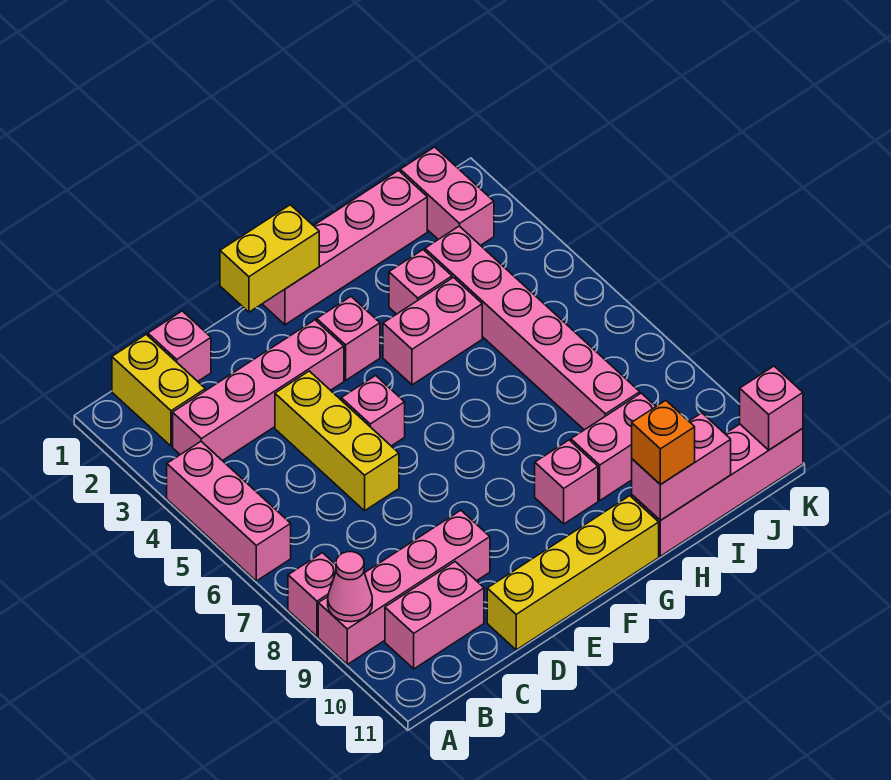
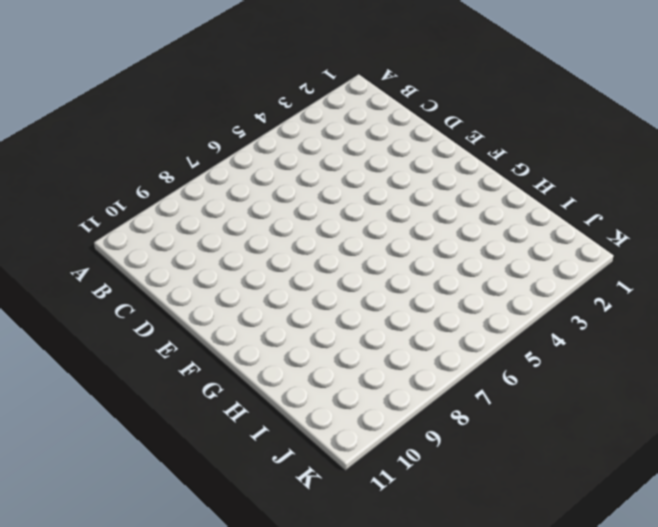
none -> pink brick A4:A6 level 1
none -> pink brick A8 level 1
none -> pink brick A9:D9 level 1

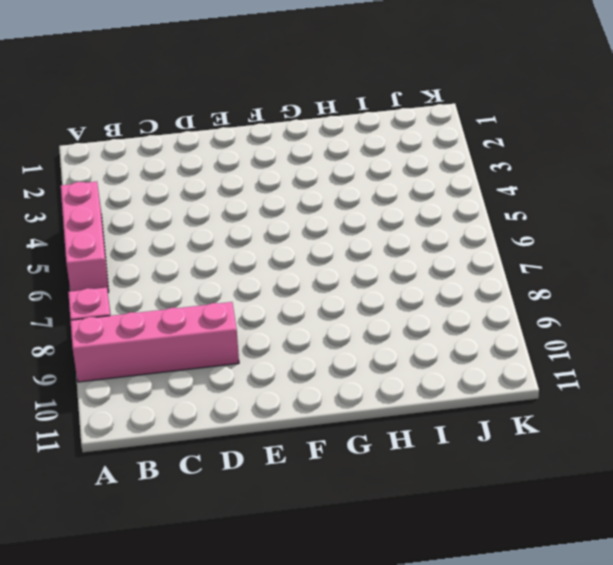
none -> yellow brick B1:B2 level 1
none -> pink brick B3:E3 level 1
none -> pink brick B10:C10 level 1

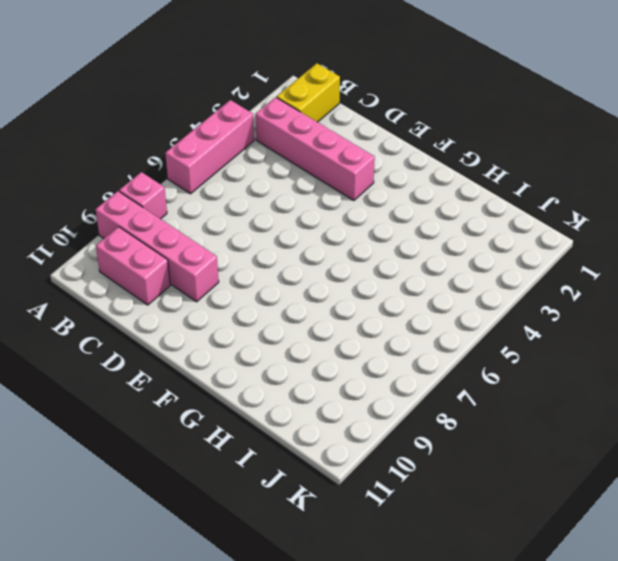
none -> pink brick C1 level 1
none -> yellow brick D4:D6 level 1
none -> yellow brick D11:G11 level 1

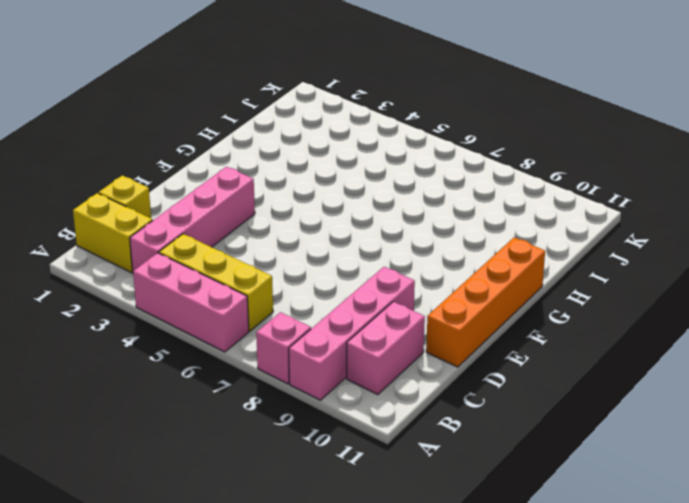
yellow brick B4:B6 level 1 -> yellow brick D4:D6 level 1
yellow brick C1 level 1 -> pink brick C1 level 1
orange brick D11:G11 level 1 -> yellow brick D11:G11 level 1
none -> pink brick E5 level 1
none -> pink brick F1:I1 level 1
none -> pink brick F3 level 1

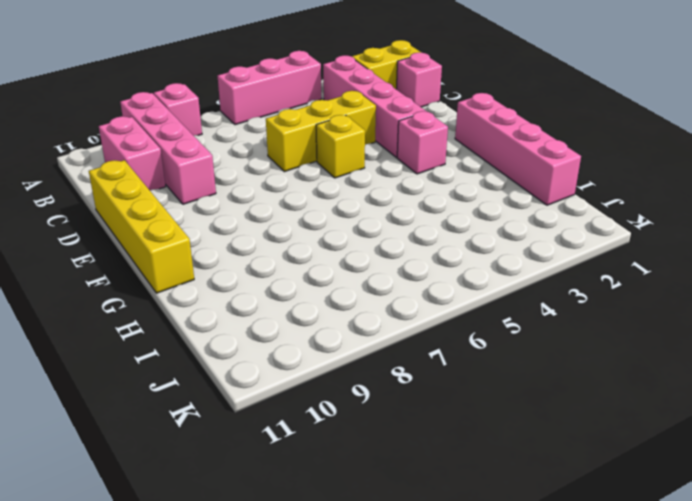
yellow brick E5 level 1 -> pink brick E5 level 1
none -> pink brick G4:H4 level 1
none -> pink brick G9 level 1
none -> pink brick H3 level 1

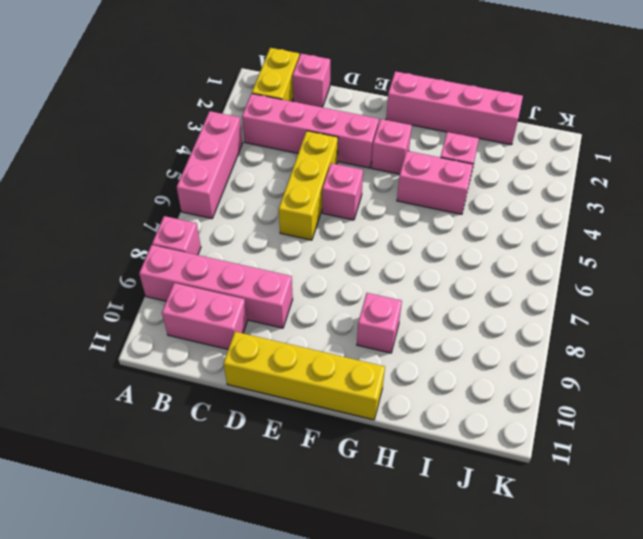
none -> pink brick H9:I9 level 1
none -> pink brick H11:K11 level 1
none -> pink brick I3:I8 level 1

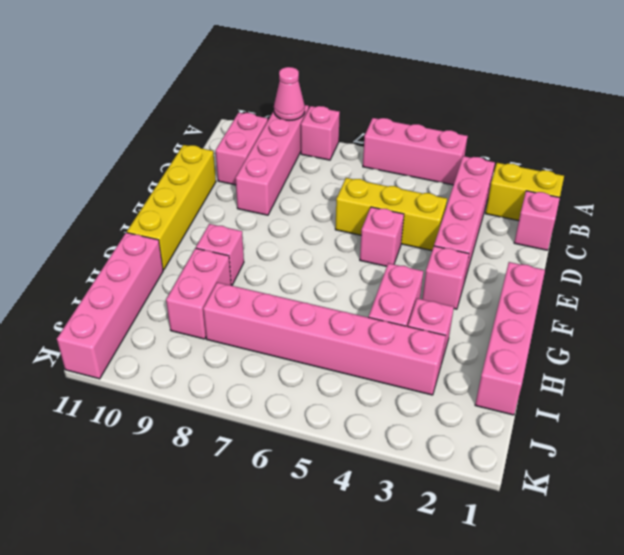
none -> pink brick J1:J2 level 1
none -> yellow brick E1:F1 level 2
none -> pink brick H11:I11 level 2

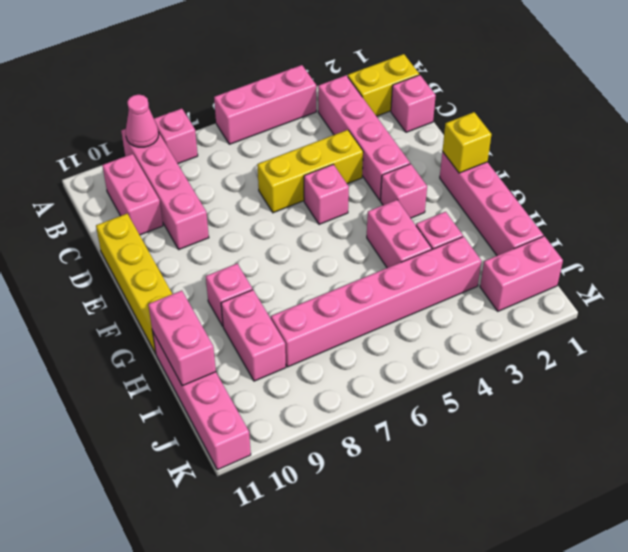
yellow brick F1 level 2 -> yellow brick E1:F1 level 2
none -> pink brick K11 level 2
none -> orange brick H11 level 3

